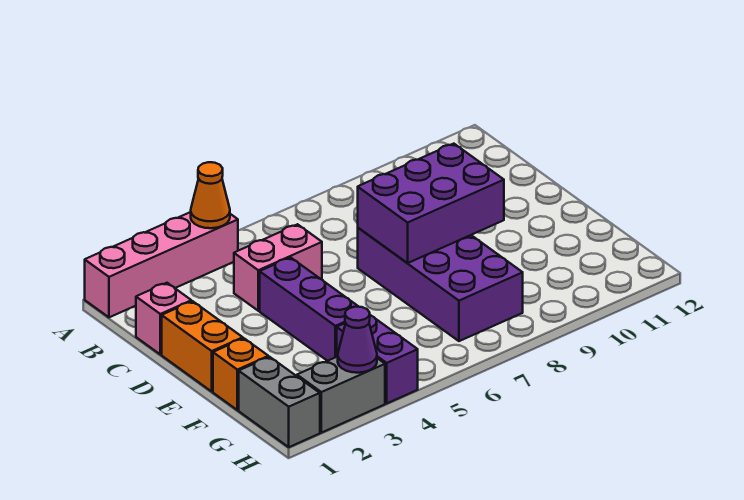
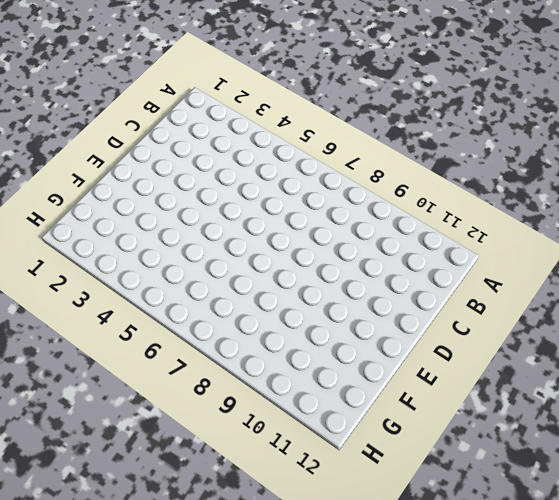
none -> pink brick A1:A4 level 1
none -> pink brick C1 level 1
none -> pink brick C4:C5 level 1

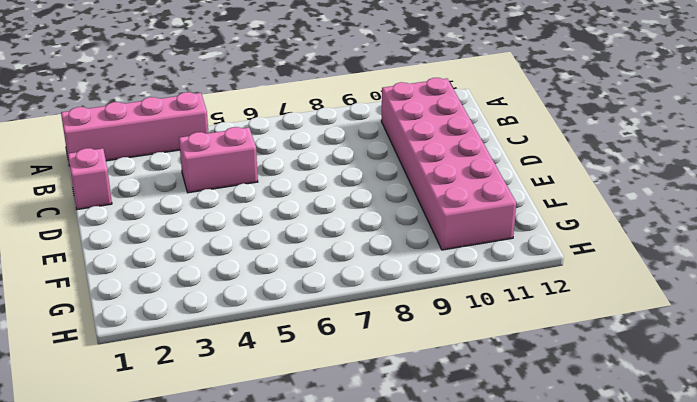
pink brick B10:G11 level 1 -> none
none -> orange brick D1:E1 level 1
none -> purple brick D4:F4 level 1
none -> purple brick D7:G8 level 1

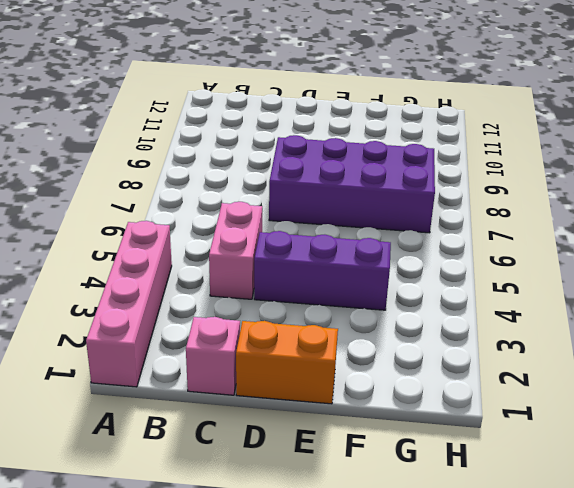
none -> orange brick F1 level 1
none -> grey brick G1:H1 level 1
none -> purple brick G4:H4 level 1

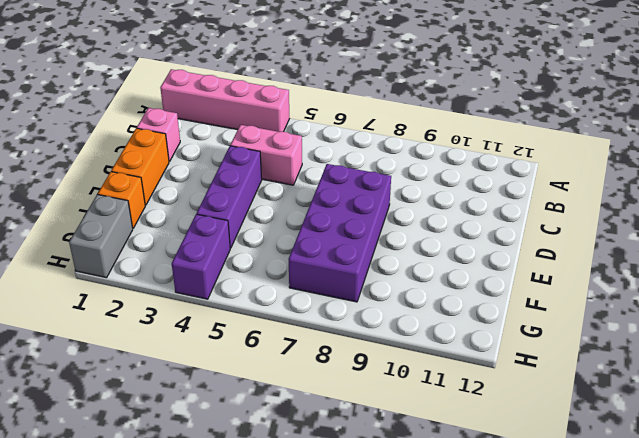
none -> grey brick H2:H3 level 1
none -> orange cone A4 level 2
none -> purple brick D7:E9 level 2

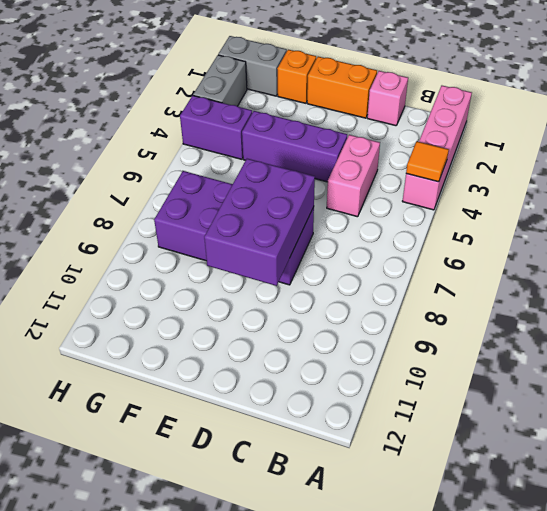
orange tile A4 level 2 -> orange cone A4 level 2
none -> purple cone H3 level 2

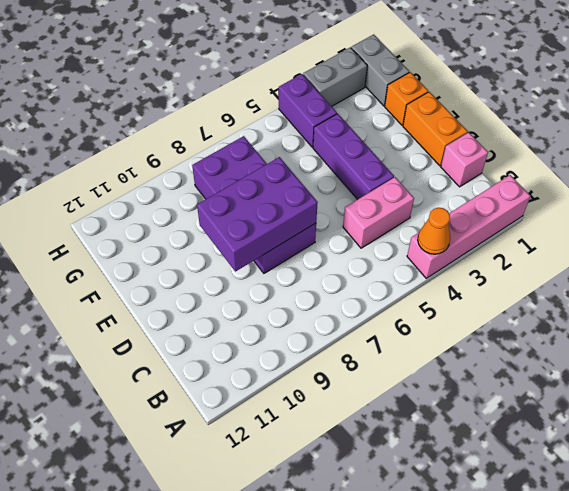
none -> purple cone H3 level 2

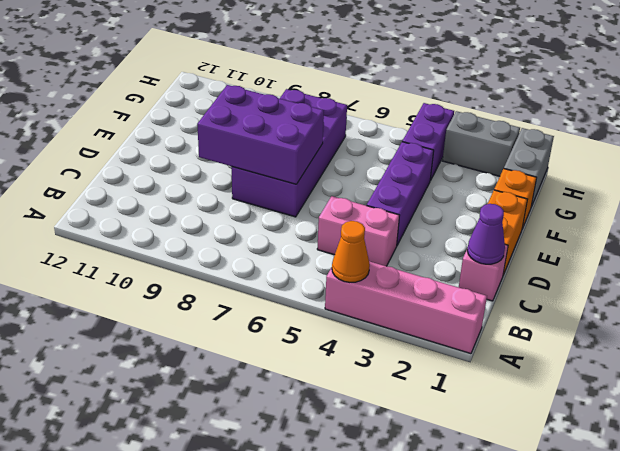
purple cone C1 level 2 -> purple cone H3 level 2

